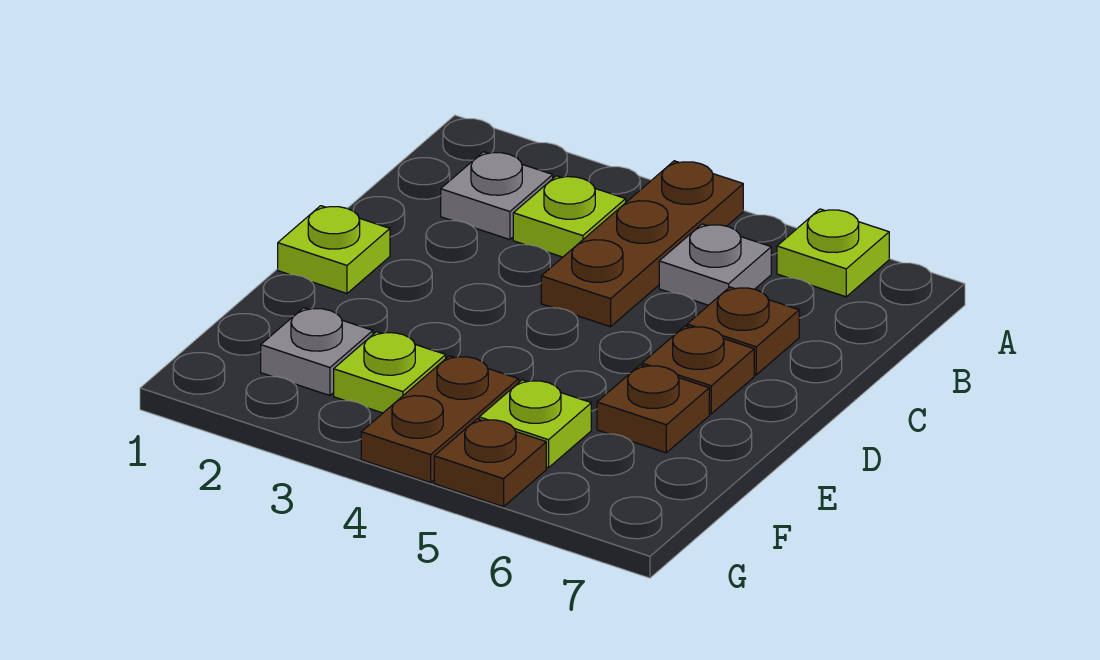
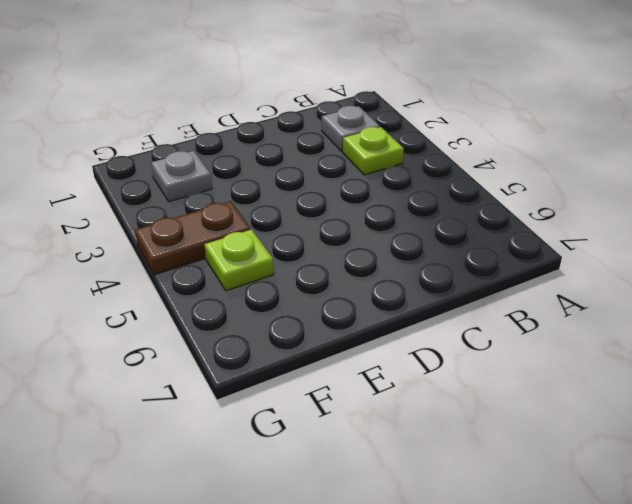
none -> brown plate A4:C4 level 1
none -> lime plate A6 level 1
none -> grey plate B5 level 1

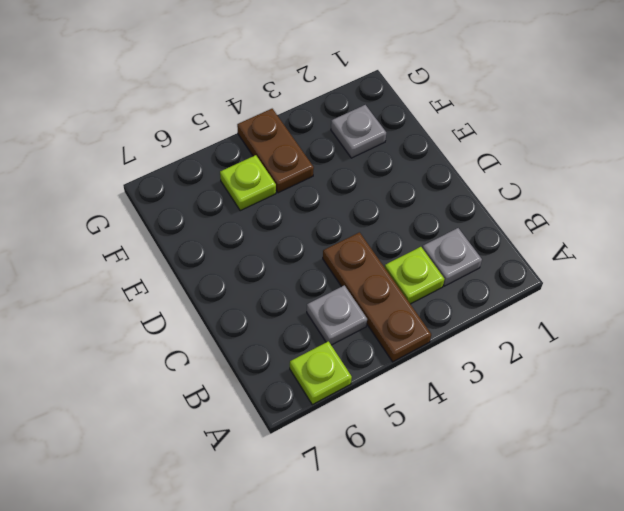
none -> brown plate C6 level 1
none -> lime plate D1 level 1
none -> brown plate D6 level 1

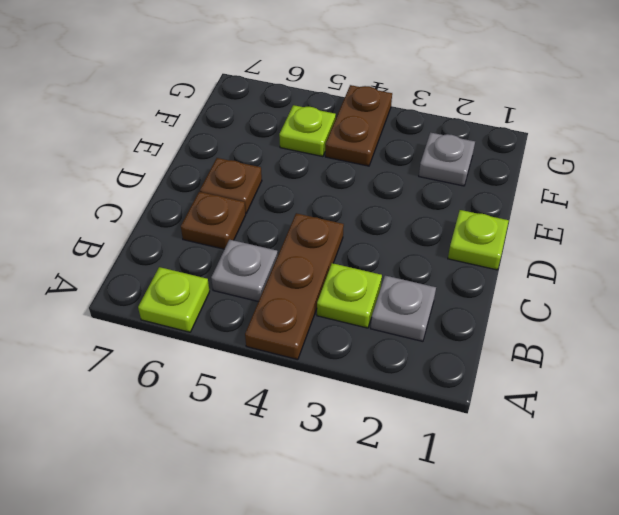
none -> brown plate E6 level 1
none -> lime plate F3 level 1
none -> brown plate G5 level 1

